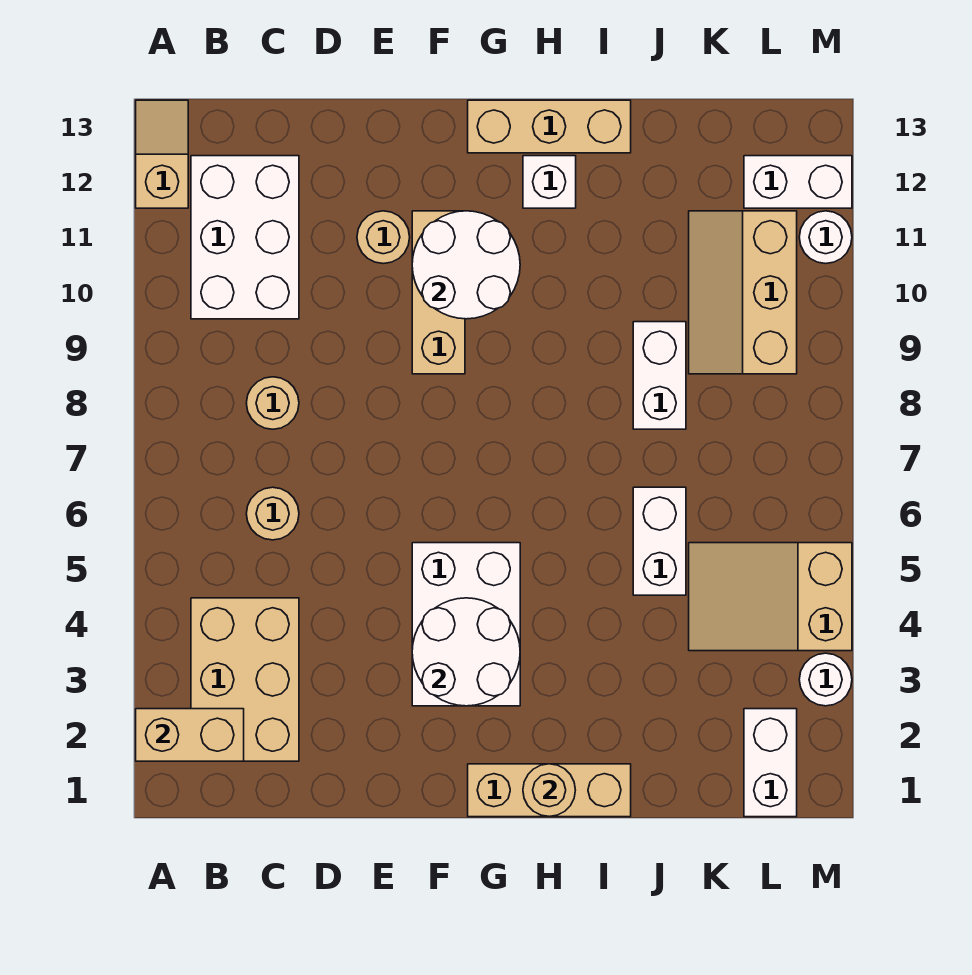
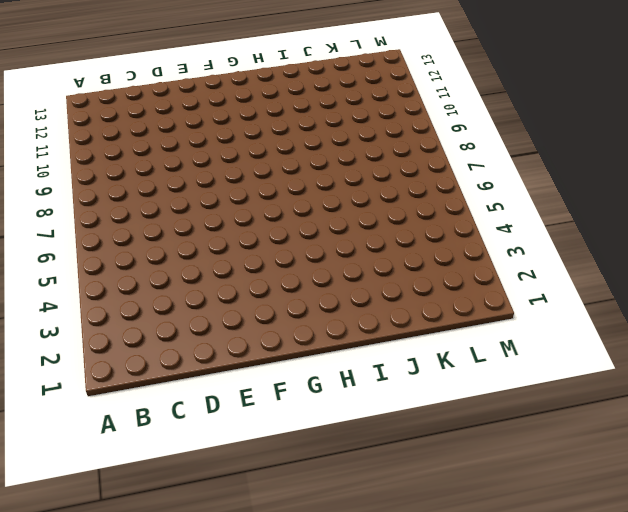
none -> tan slope A12:A13 level 1 top 12
none -> tan brick B2:C4 level 1
none -> white brick B10:C12 level 1

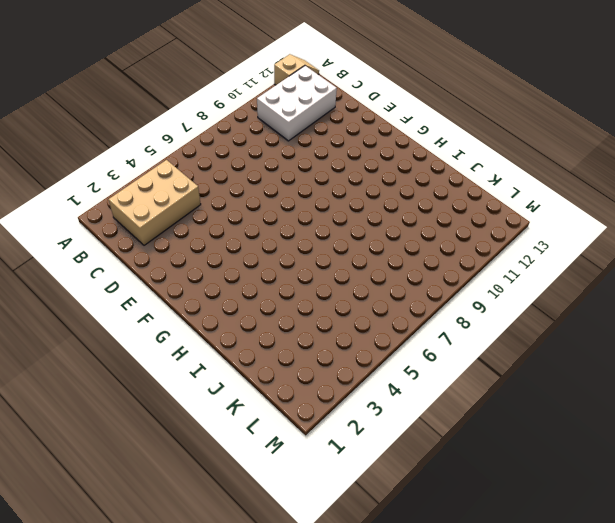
none -> tan round brick C6 level 1
none -> tan round brick C8 level 1
none -> tan round brick E11 level 1

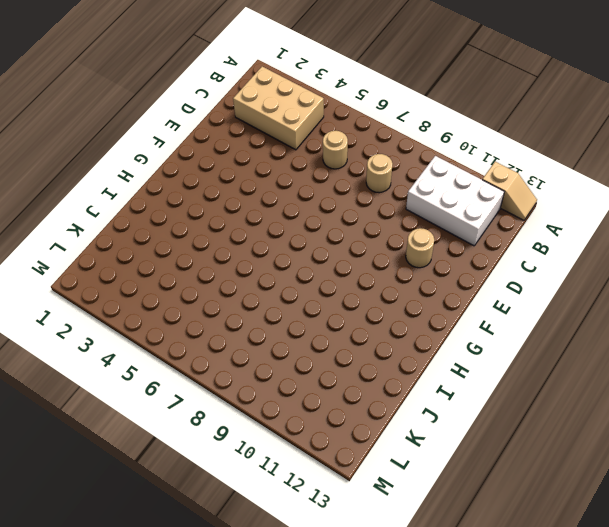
none -> white brick F3:G5 level 1
none -> tan brick F9:F11 level 1
none -> tan brick G1:I1 level 1

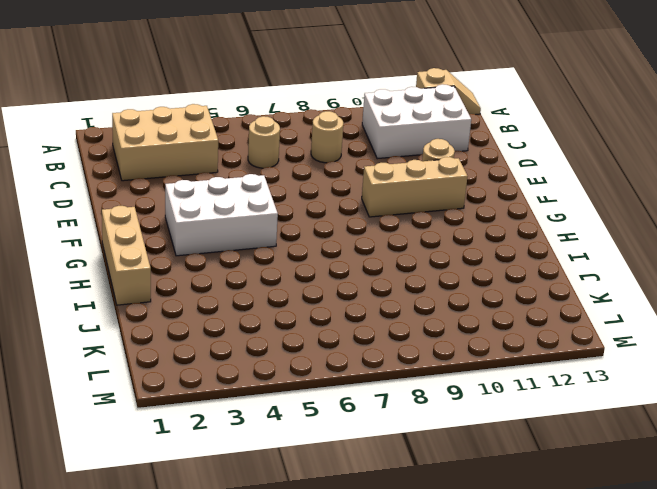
none -> tan brick G13:I13 level 1
none -> white brick H12 level 1
none -> white brick J5:J6 level 1

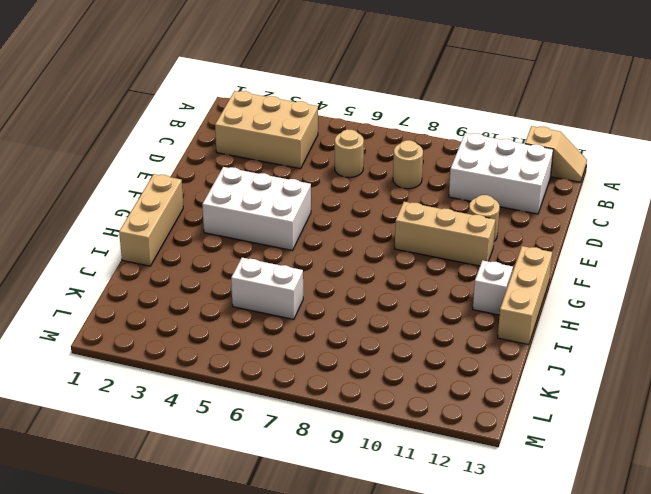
none -> white brick J8:J9 level 1
none -> tan slope K4:M5 level 1 top M
none -> tan slope K9:L11 level 1 top L

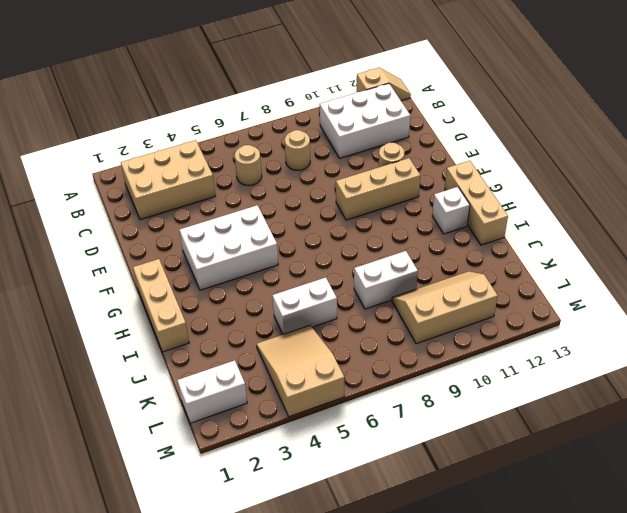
none -> white brick L12:M12 level 1
none -> white round brick M3 level 1
none -> white round brick M11 level 1

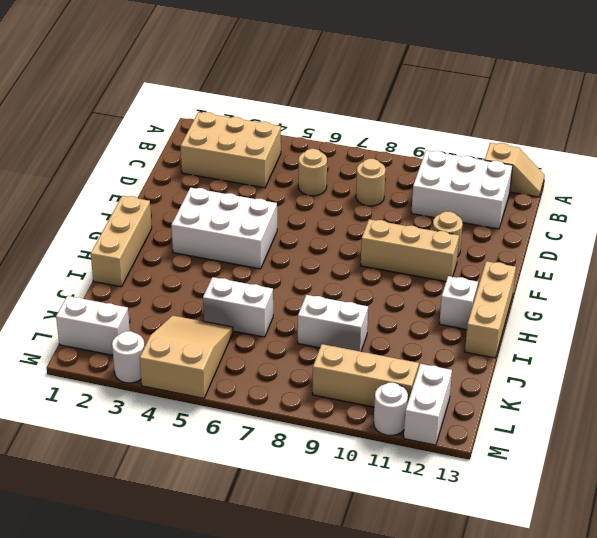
none -> tan brick A2:B2 level 2
none -> white round brick F3:G4 level 2
none -> white round brick F10:G11 level 2

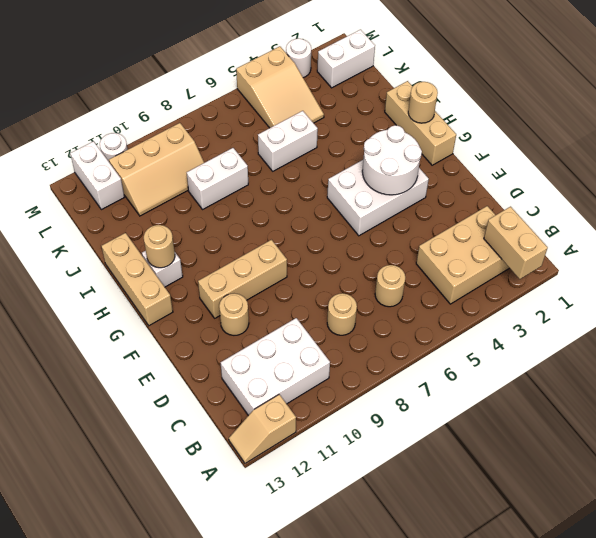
tan round brick H12 level 2 -> none
none -> white round brick F10:G11 level 2

